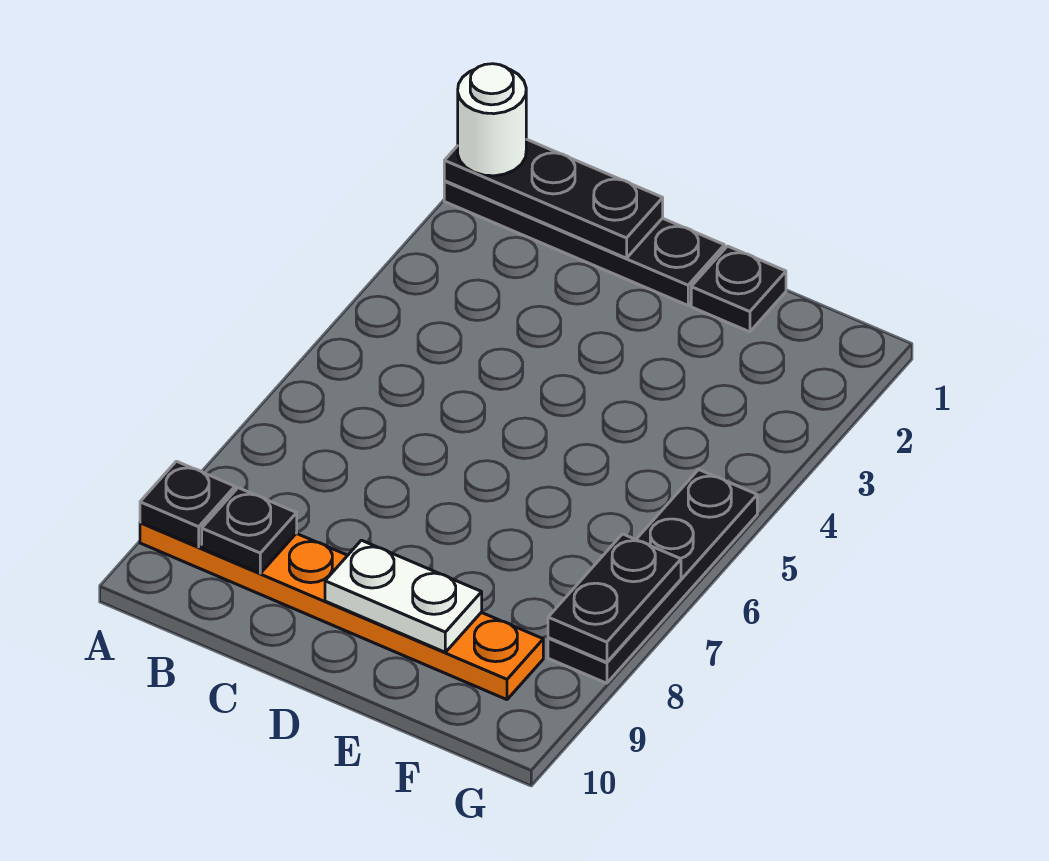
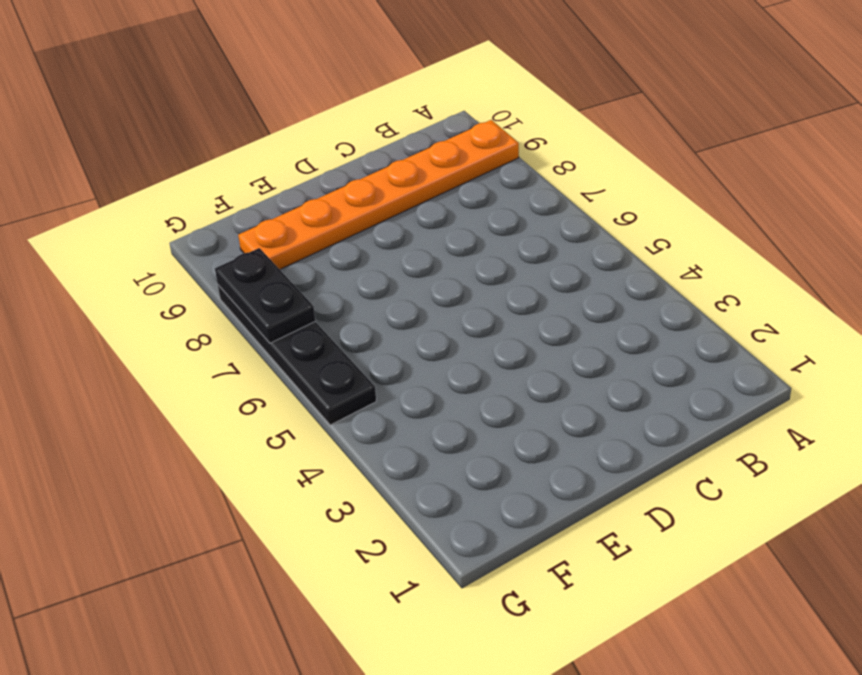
none -> black plate A1:D1 level 1
none -> black plate E1 level 1

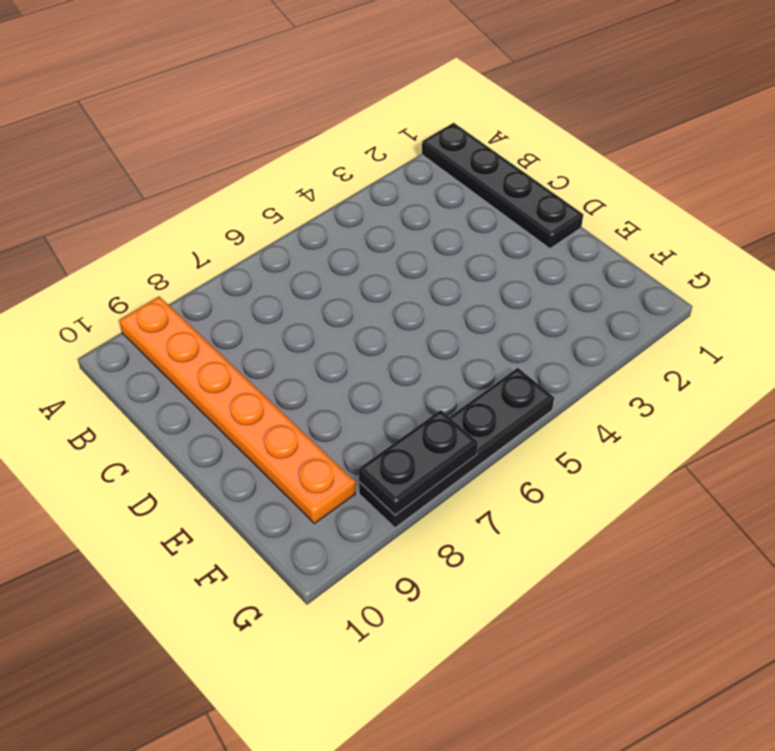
none -> black plate E1 level 1
none -> black plate A1:C1 level 2

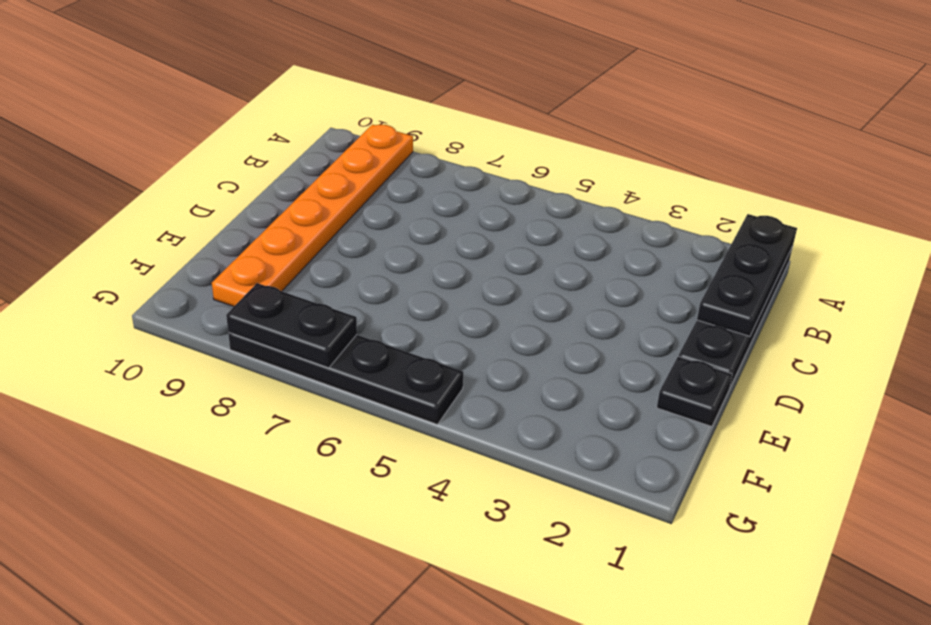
none -> black plate A9 level 2
none -> black plate B9 level 2

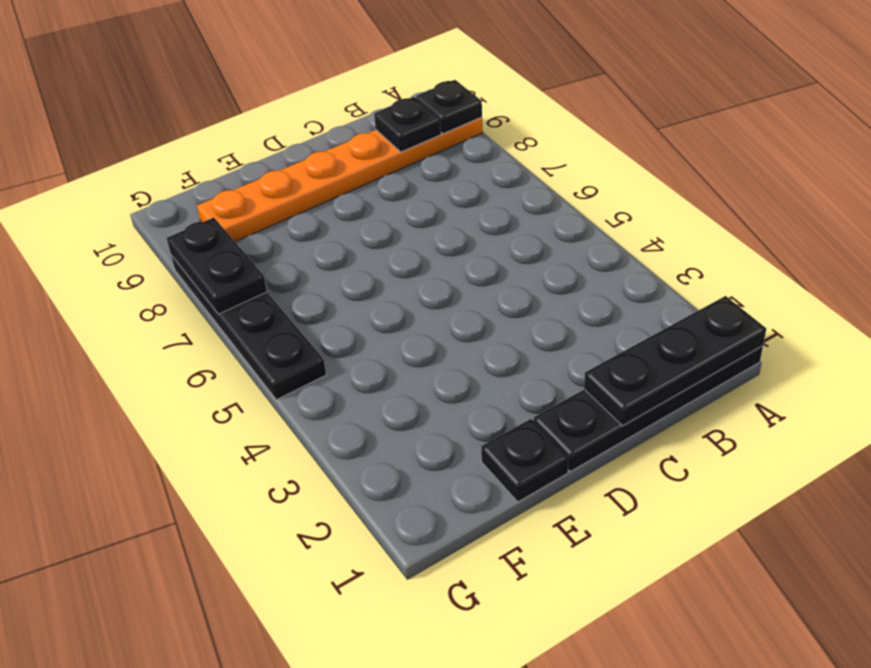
none -> white plate D9:E9 level 2
none -> white round brick A1 level 3

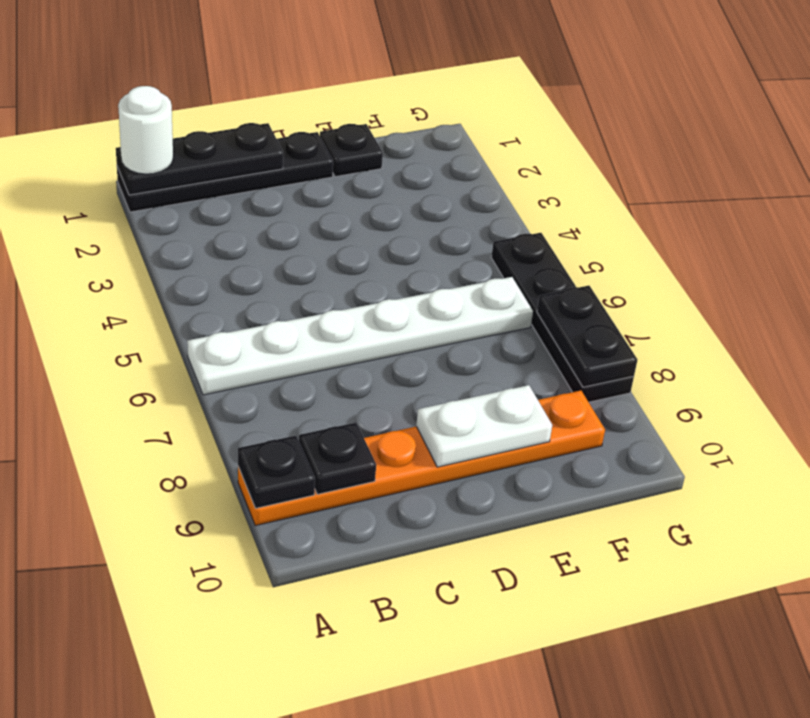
white plate A6:F6 level 1 -> none

